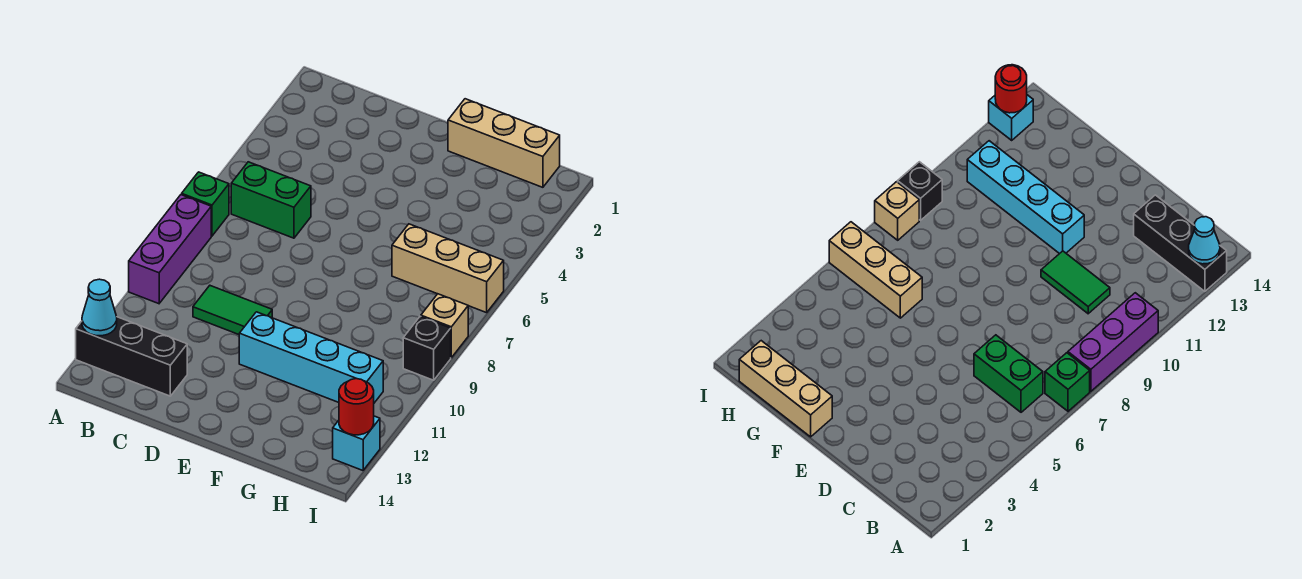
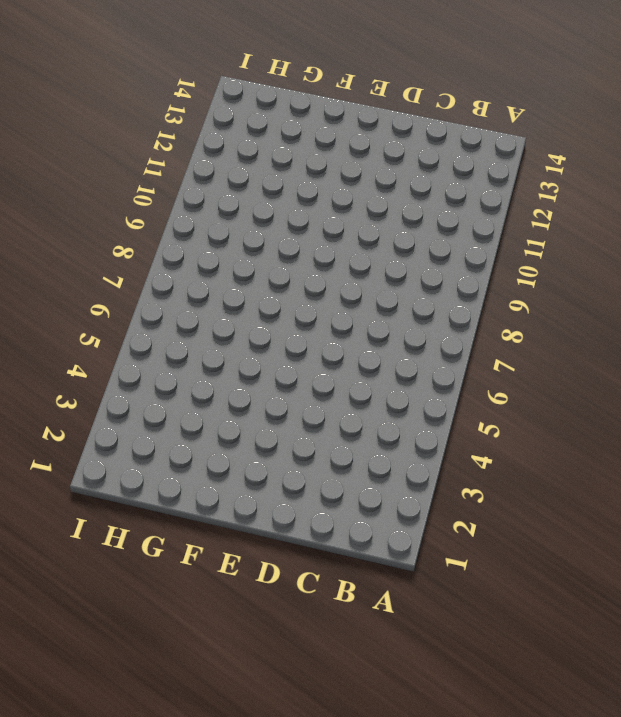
none -> green brick A7 level 1
none -> purple brick A8:A10 level 1
none -> black brick A13:C13 level 1

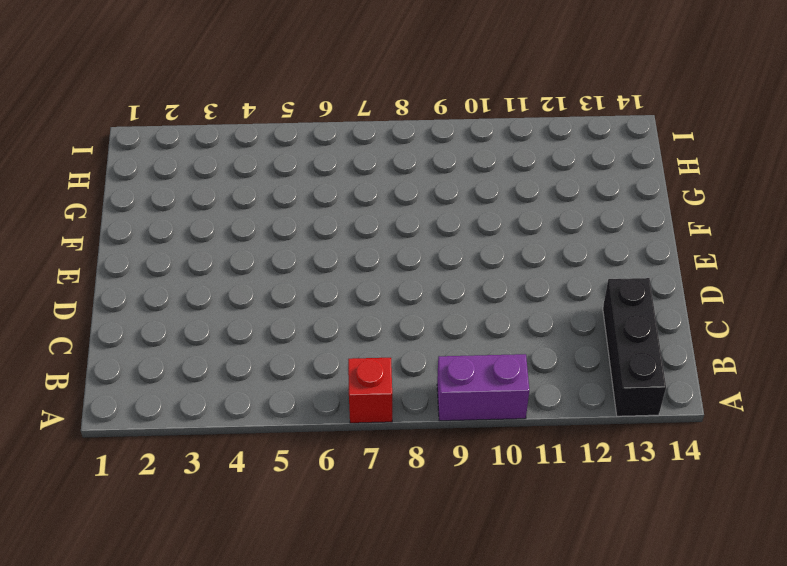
red brick A7 level 1 -> green brick A7 level 1
purple brick A9:A10 level 1 -> purple brick A8:A10 level 1
none -> green brick B6:C6 level 1
none -> green tile C10:D10 level 1
none -> cyan brick E11:H11 level 1

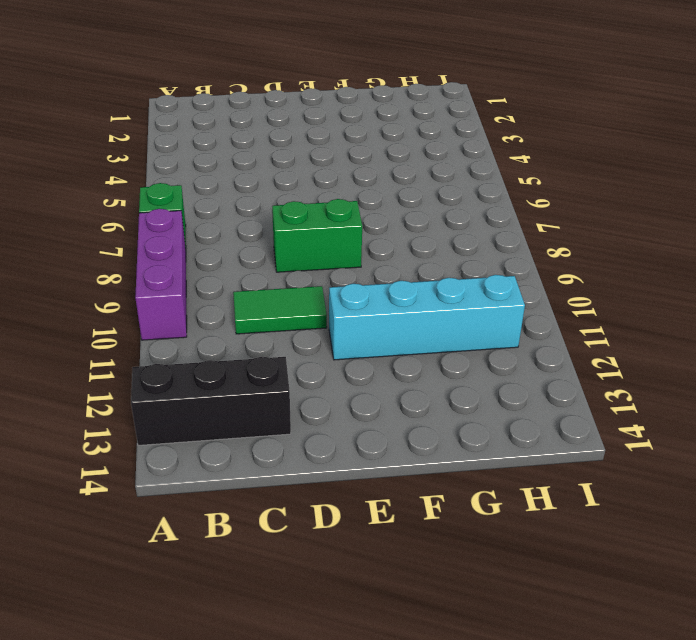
green brick D8:E8 level 1 -> green brick B6:C6 level 1
none -> tan brick F1:H1 level 1
none -> tan brick G6:I6 level 1
none -> tan brick I8 level 1

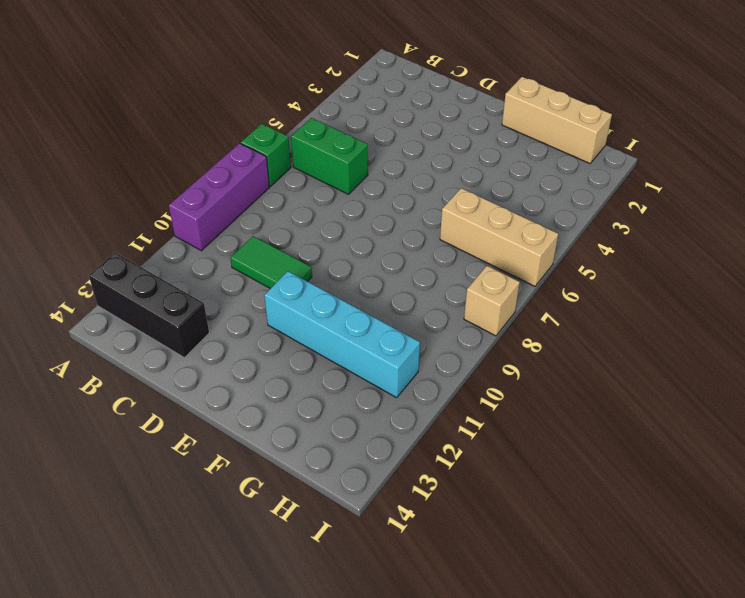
none -> black brick I9 level 1
none -> cyan brick I13 level 1
none -> cyan cone A13 level 2

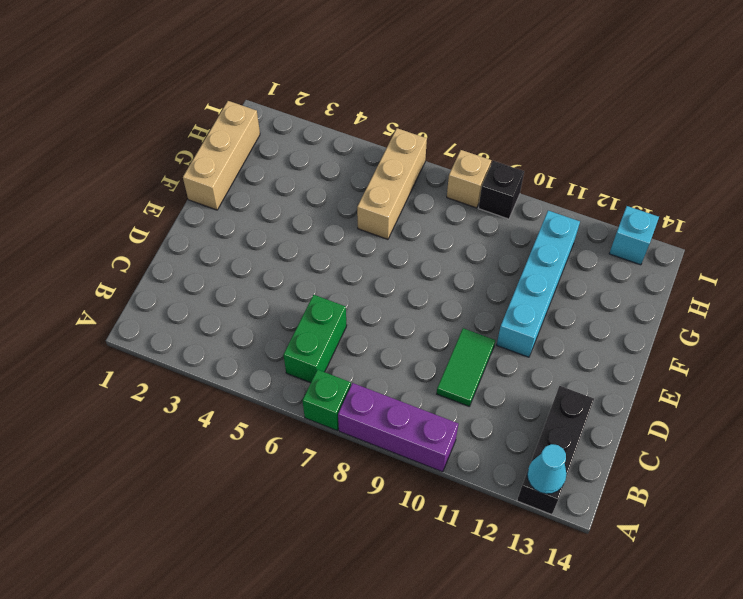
none -> red round brick I13 level 2

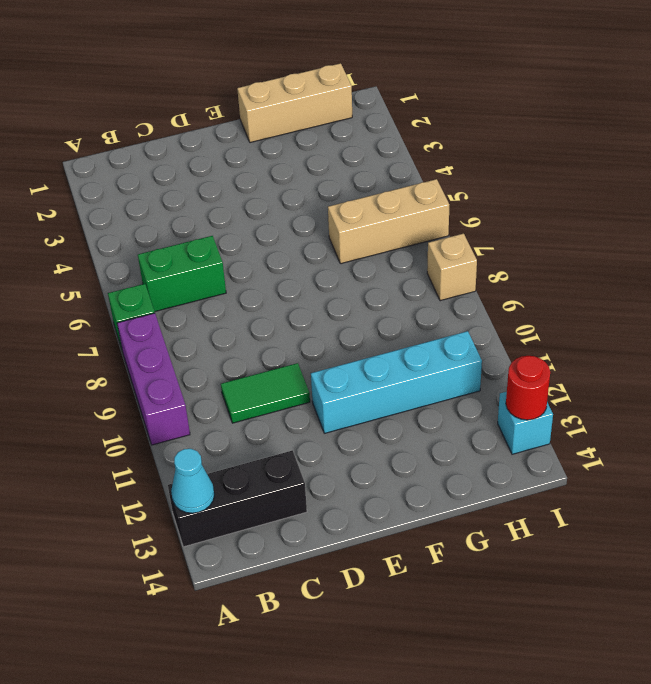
none -> black brick I9 level 1

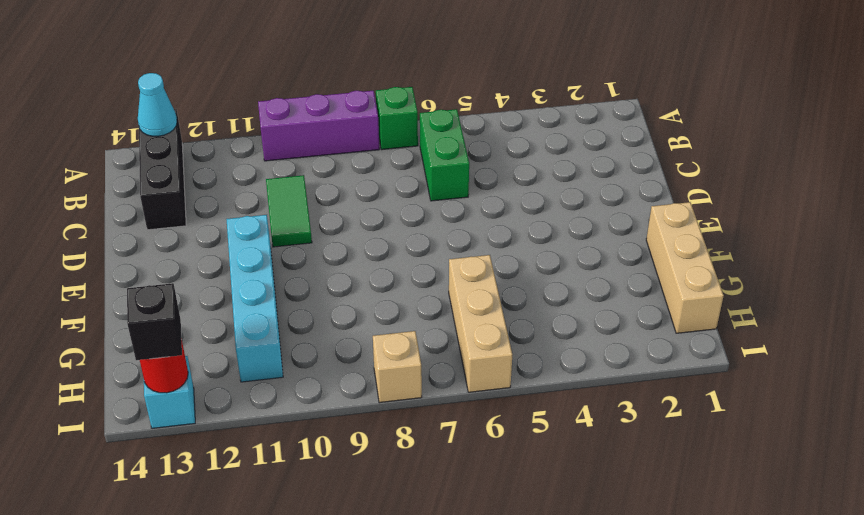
black brick I13 level 3 -> black brick I9 level 1

